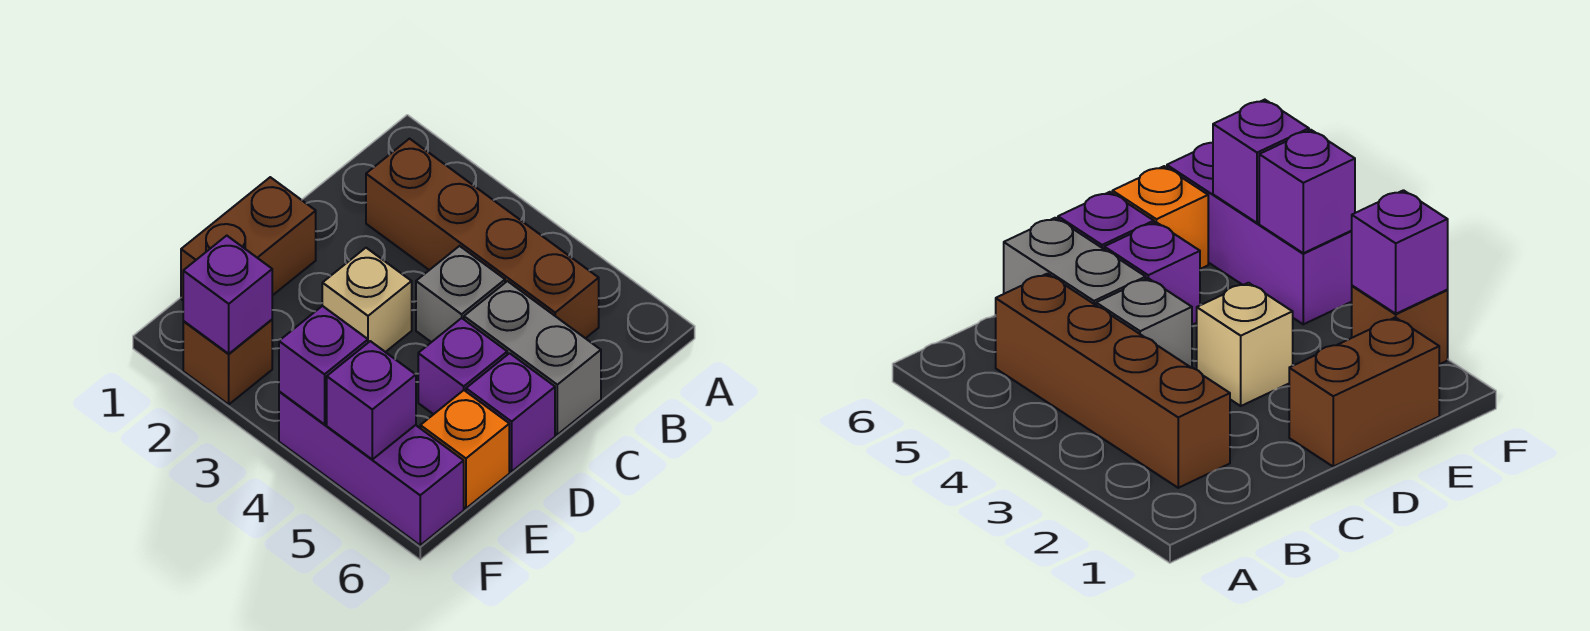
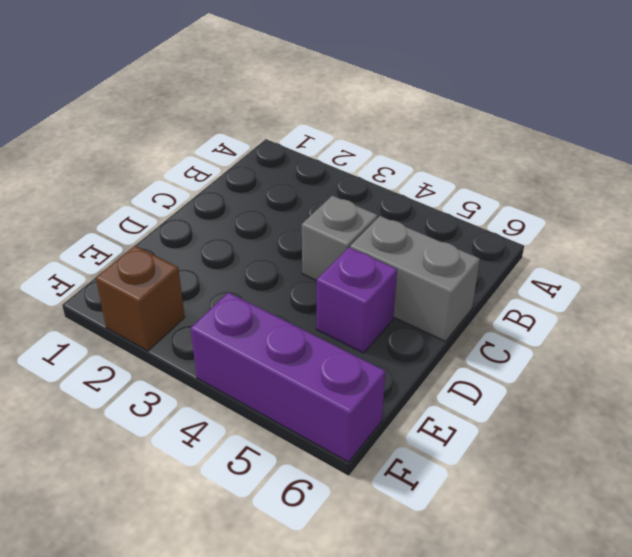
none -> brown brick B2:B5 level 1
none -> brown brick D1:E1 level 1
none -> tan brick D3 level 1

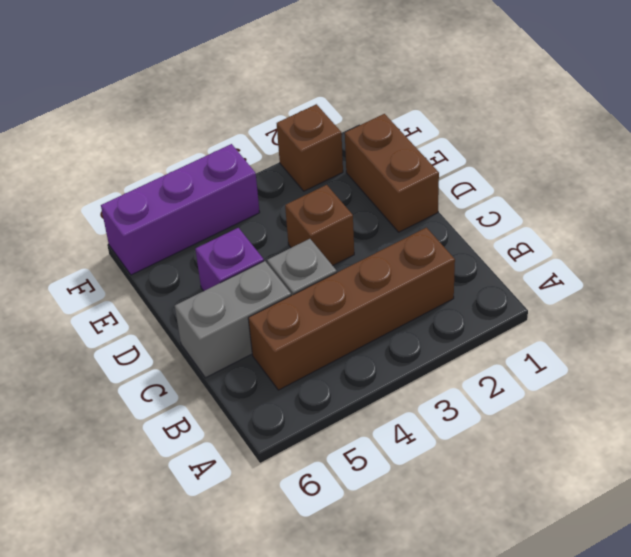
brown brick D3 level 1 -> tan brick D3 level 1
none -> purple brick D6 level 1
none -> orange brick E6 level 1
none -> purple brick F2 level 2

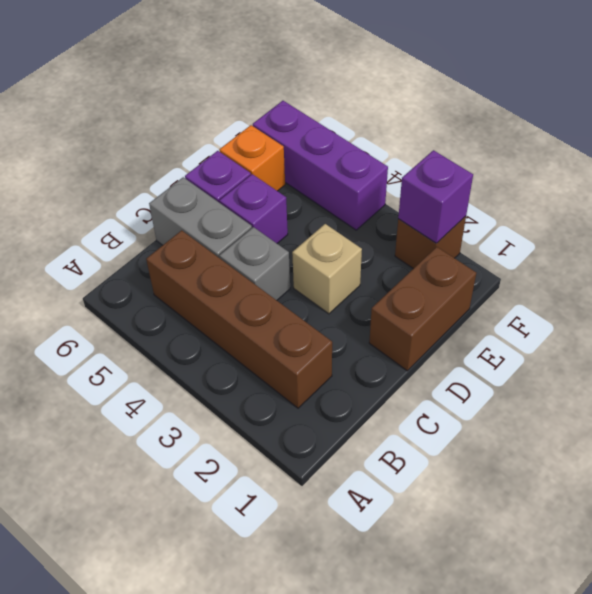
none -> purple brick F4 level 2
none -> purple brick F5 level 2

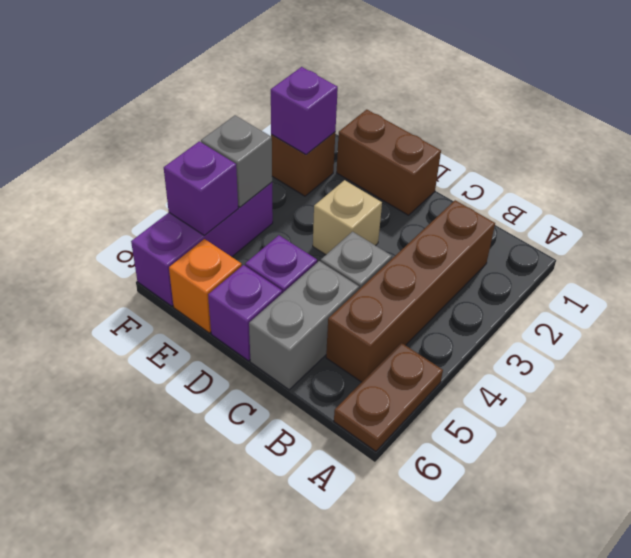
brown plate A5:A6 level 1 -> none
grey brick F4 level 2 -> purple brick F4 level 2

